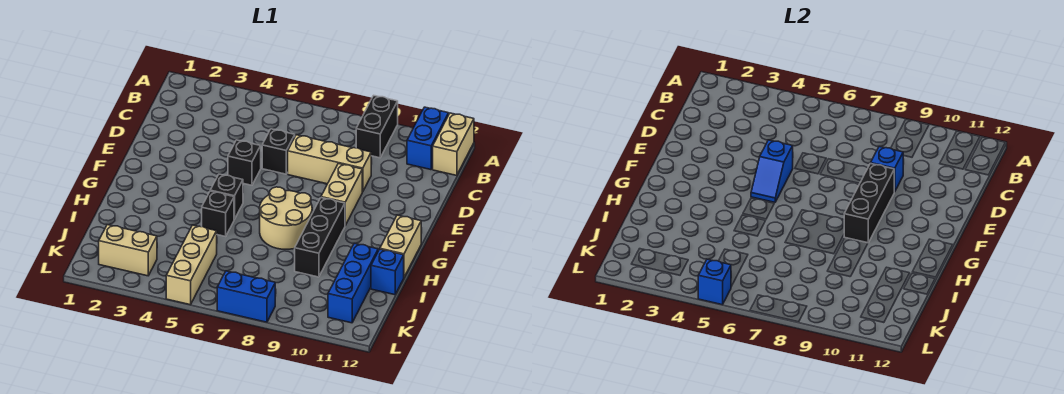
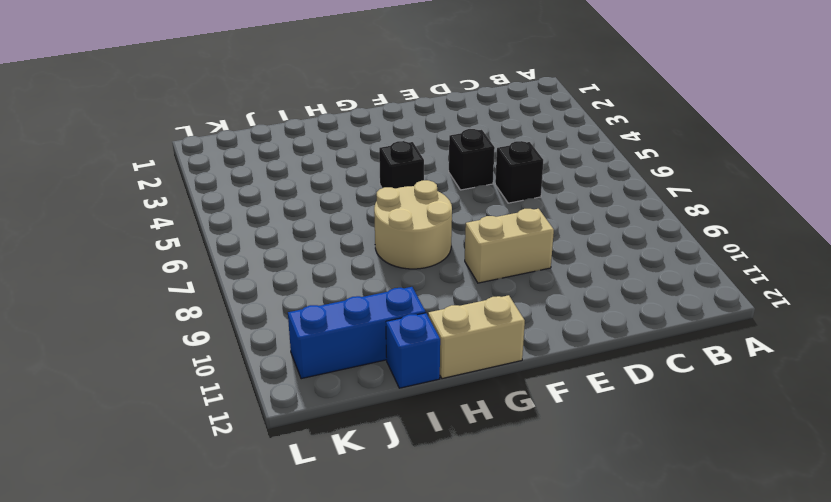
none -> black brick A9:B9 level 1
none -> blue brick A11:B11 level 1
none -> tan brick A12:B12 level 1

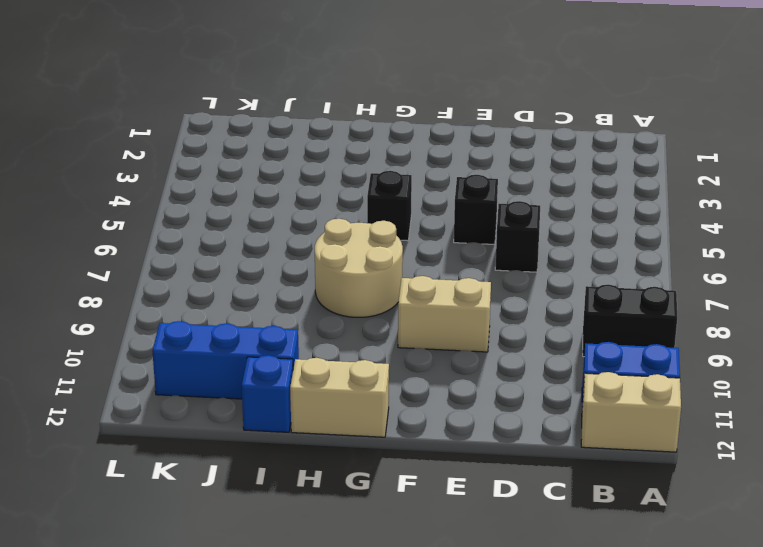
none -> tan brick D7:D9 level 1
none -> black brick G9:I9 level 1
none -> black brick H5 level 1

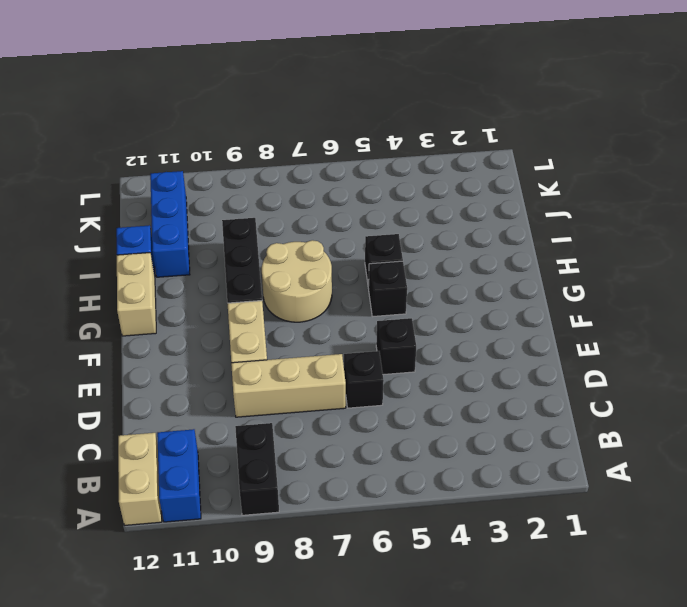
none -> tan brick J5:L5 level 1
none -> tan brick K2:K3 level 1
none -> blue brick L7:L8 level 1

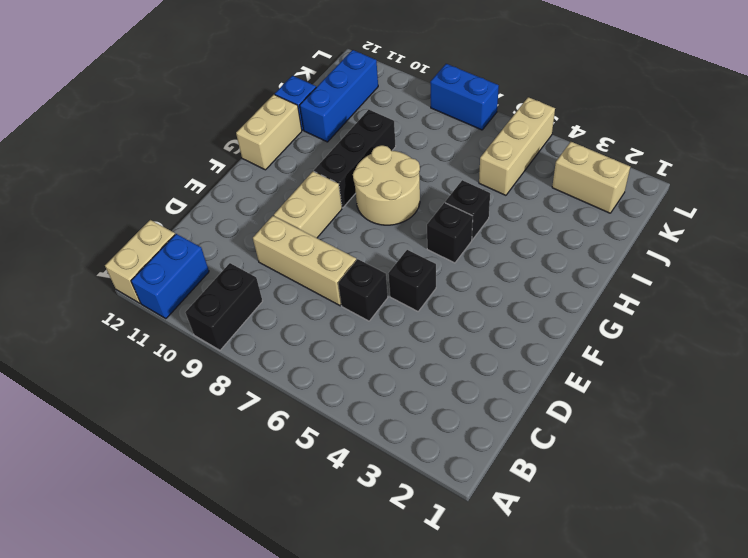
none -> blue brick D9 level 2
none -> blue slope E5:F5 level 2 top E
none -> black brick E9:G9 level 2

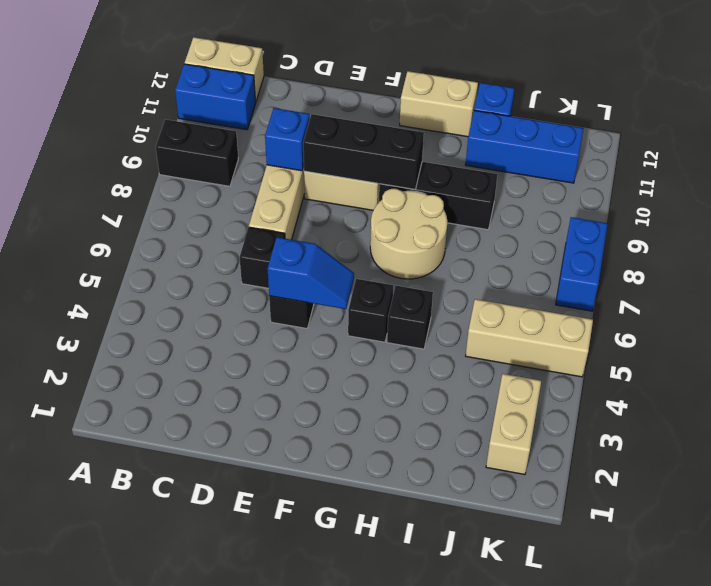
none -> blue brick L5 level 2

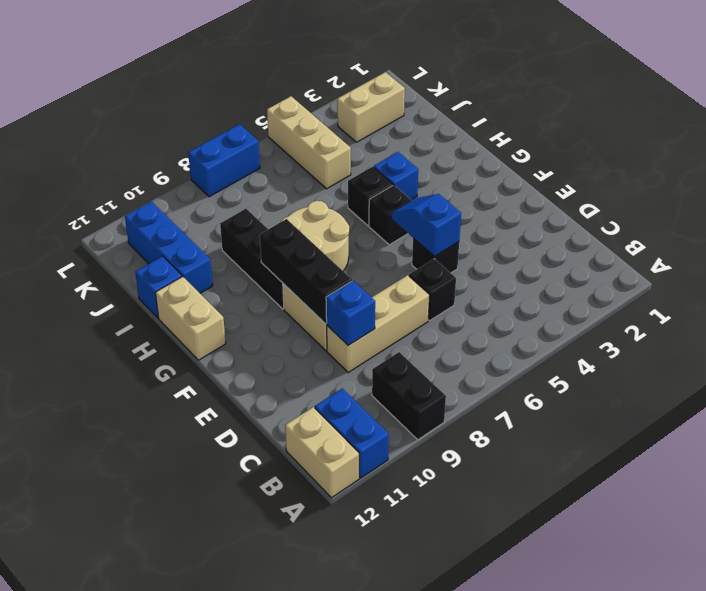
blue brick H4 level 1 -> blue brick L5 level 2

